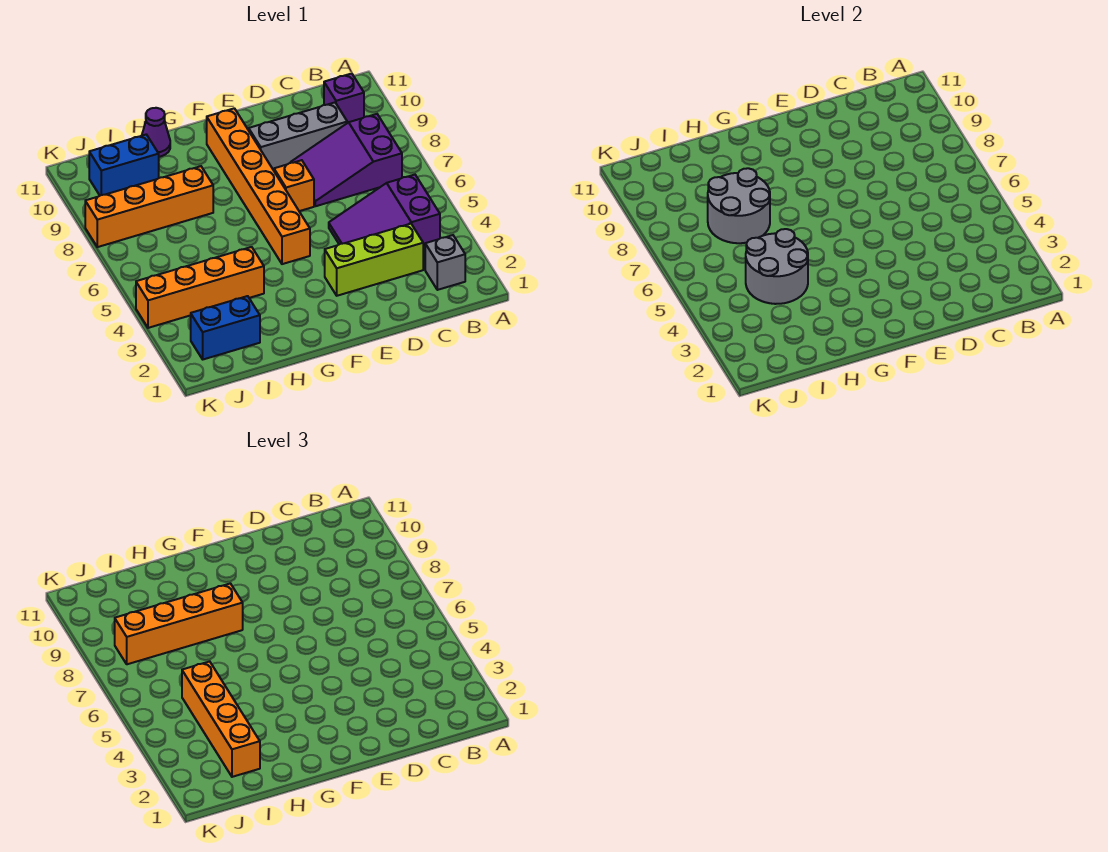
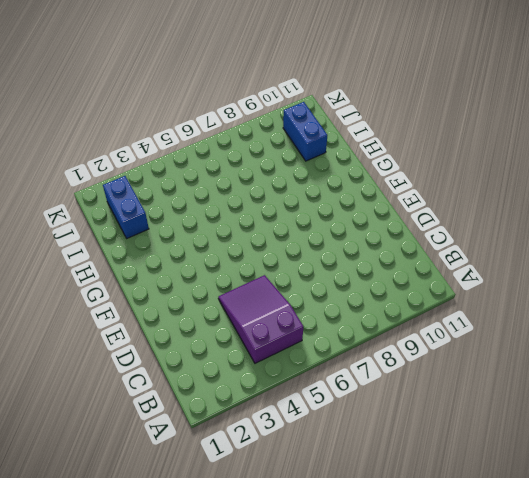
none -> grey brick B2 level 1
none -> purple slope B7:D8 level 1 top B
none -> purple brick B10 level 1

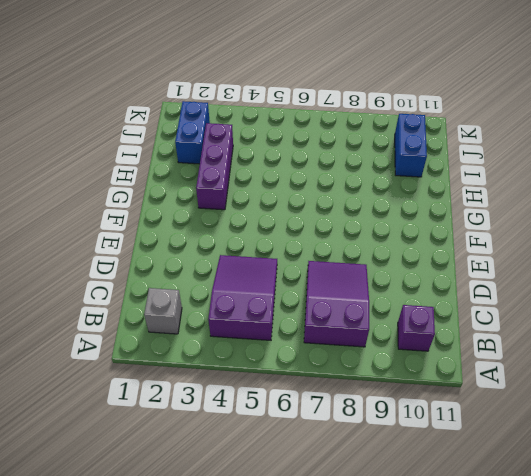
purple brick G3:I3 level 1 -> none
none -> lime brick C3:E3 level 1
none -> grey brick C9:E9 level 1
none -> orange brick E7 level 1

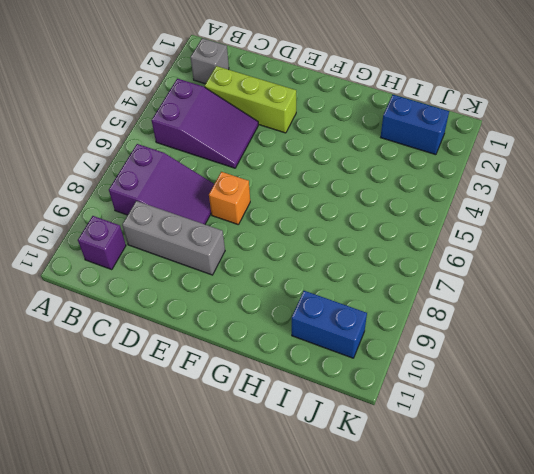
none -> orange brick F5:F10 level 1
none -> orange brick H4:K4 level 1
none -> orange brick H8:K8 level 1

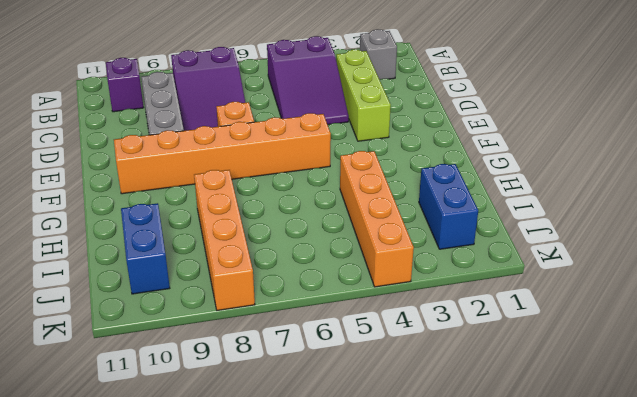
none -> purple cone H11 level 1
none -> grey round brick H4:I5 level 2
none -> grey round brick H7:I8 level 2

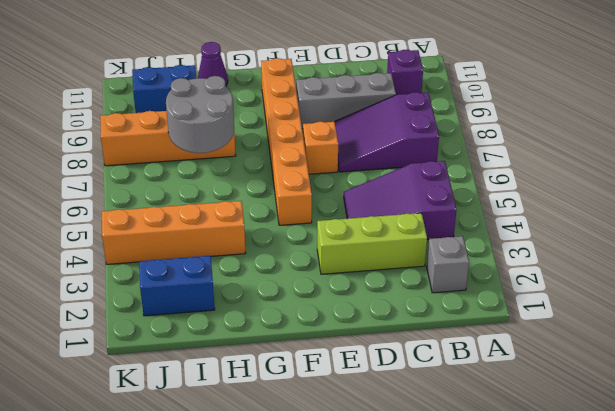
none -> grey round brick H4:I5 level 2
none -> orange brick G8:J8 level 3
none -> orange brick I2:I5 level 3

